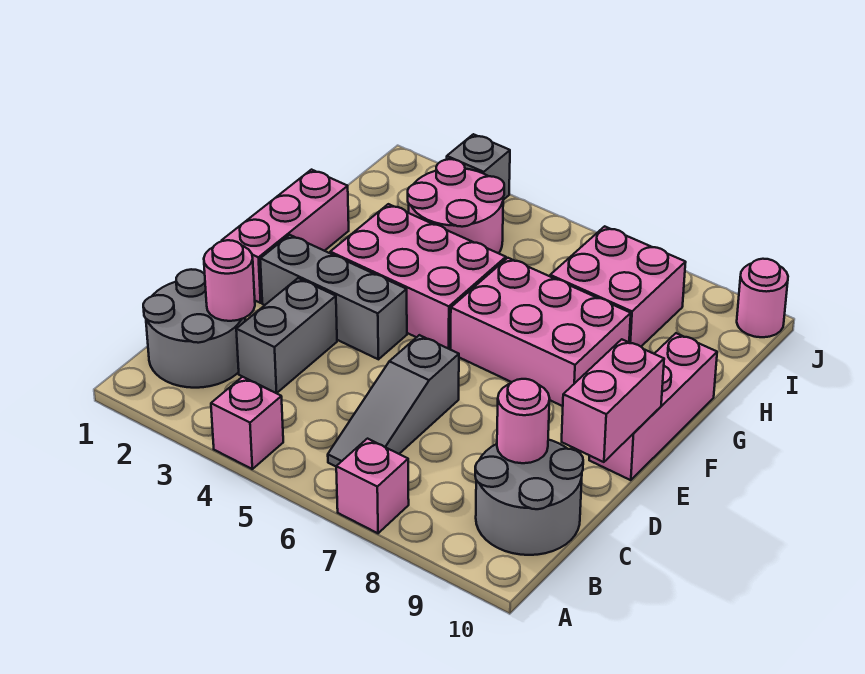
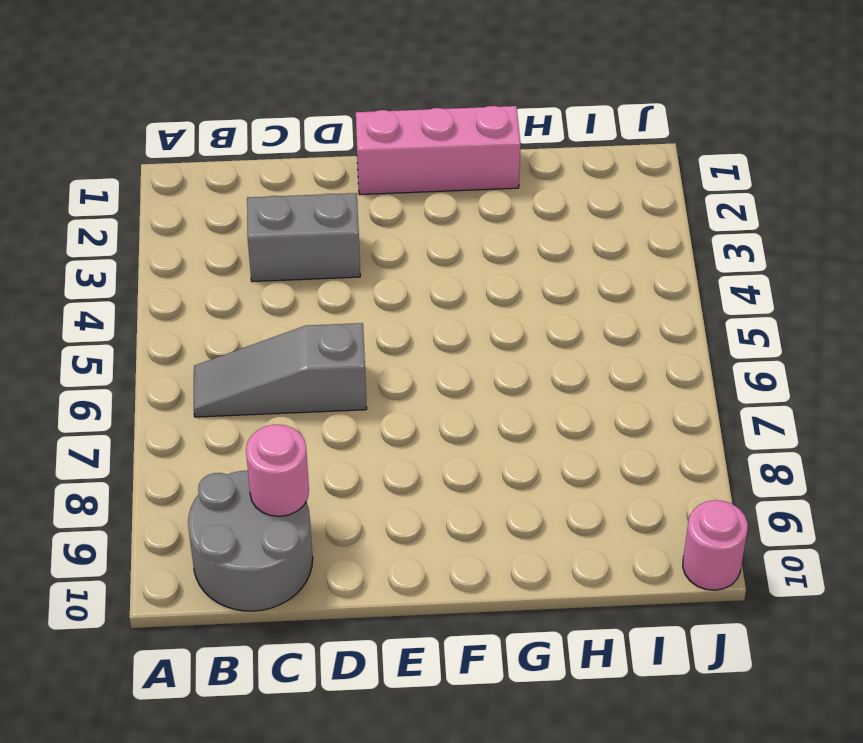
none -> pink brick A4 level 1
none -> pink brick A7 level 1
none -> grey round brick B1:C2 level 1

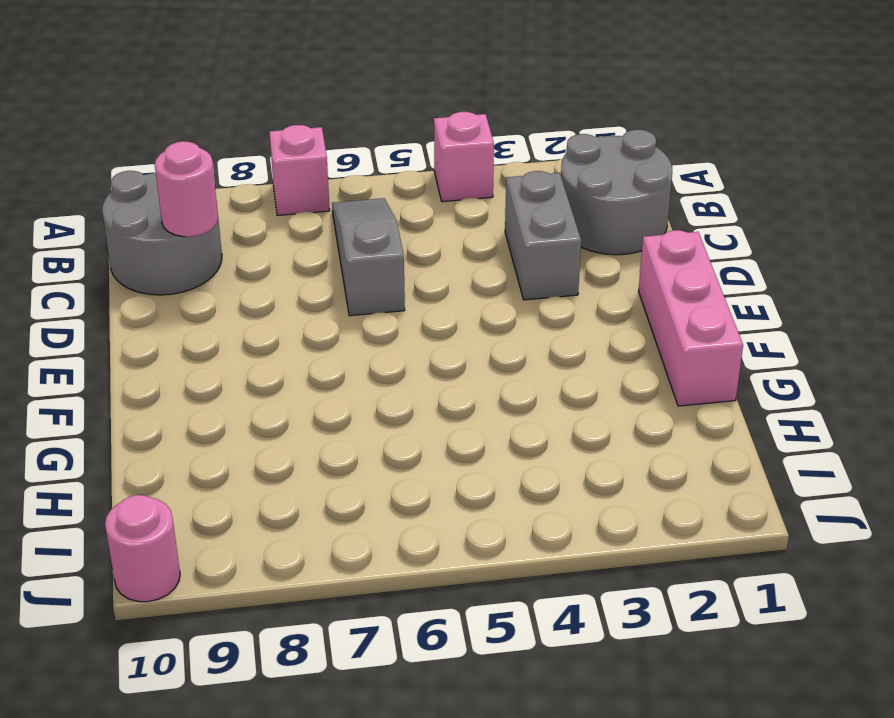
none -> grey brick E2:E4 level 1
none -> pink brick E10:G10 level 1
none -> pink brick F3:G5 level 1

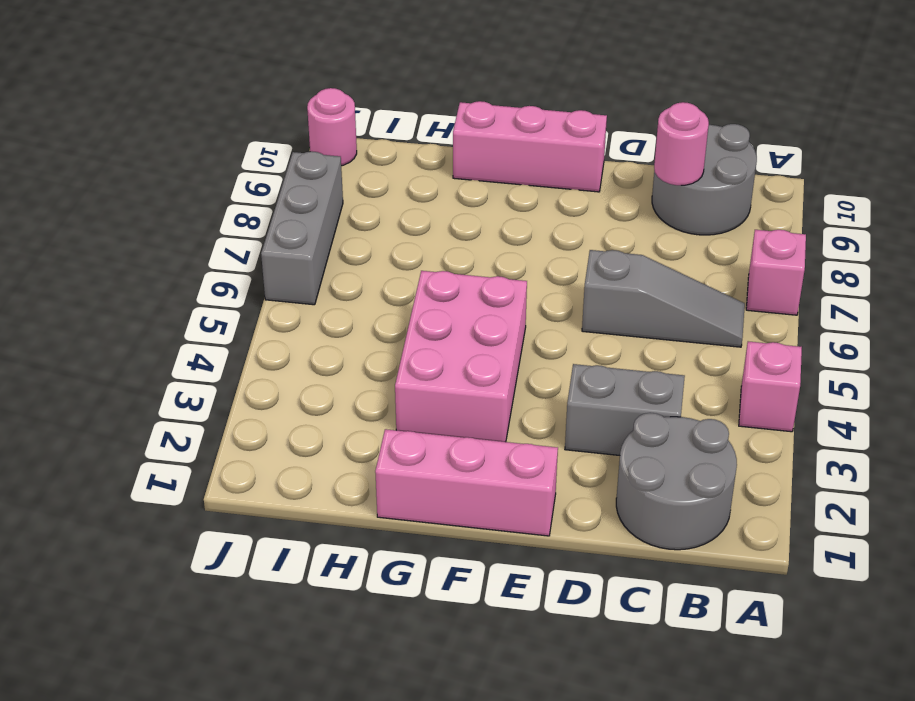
grey brick J6:J8 level 1 -> grey brick E2:E4 level 1
none -> pink brick F6:G8 level 1
none -> pink round brick H3:I4 level 1
none -> pink brick H7:I8 level 1

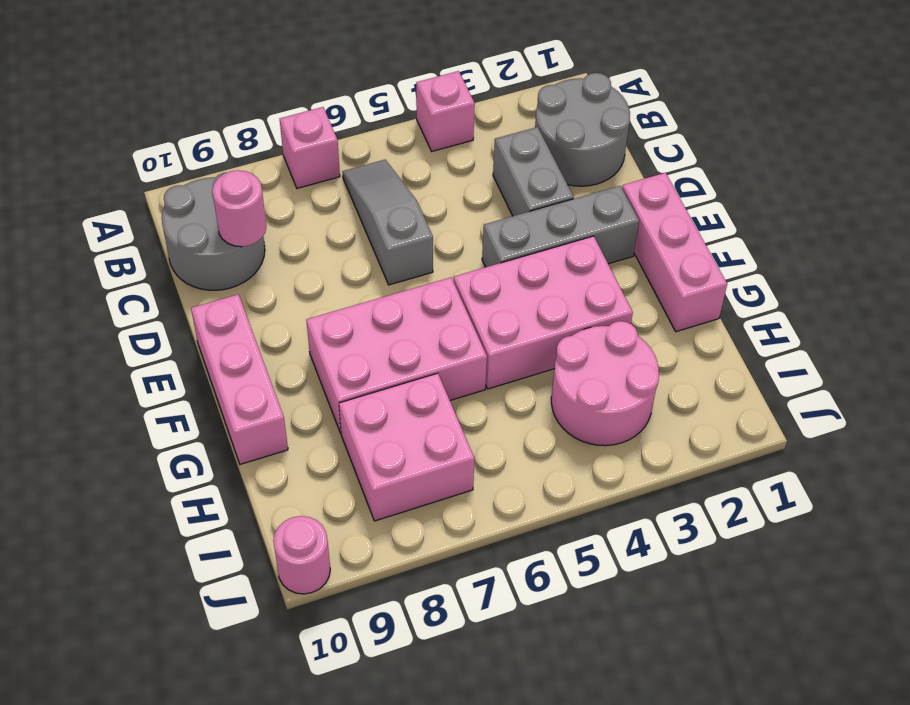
none -> grey brick J3 level 1
none -> pink round brick C2 level 2
none -> pink brick D10:E10 level 2

